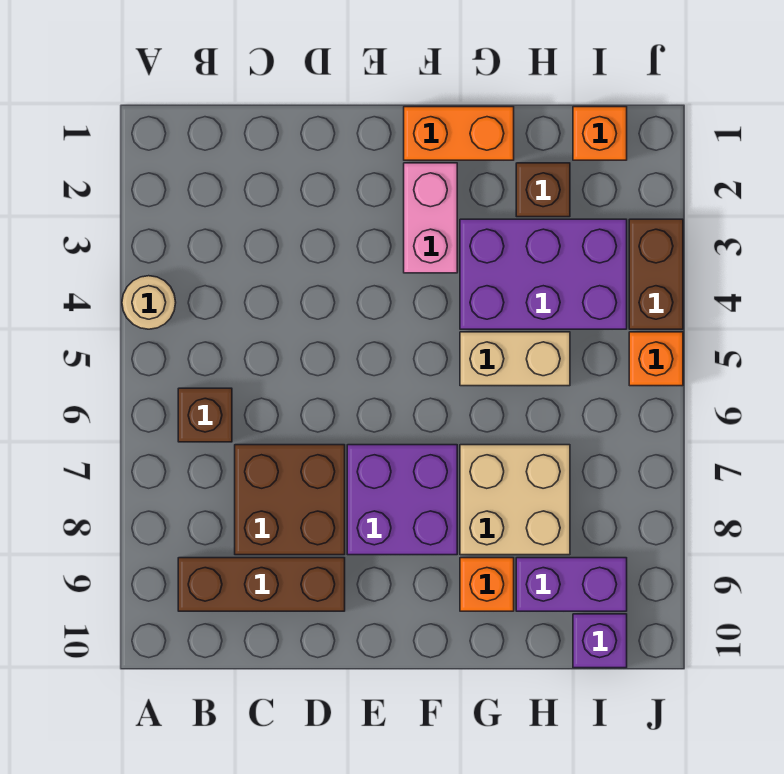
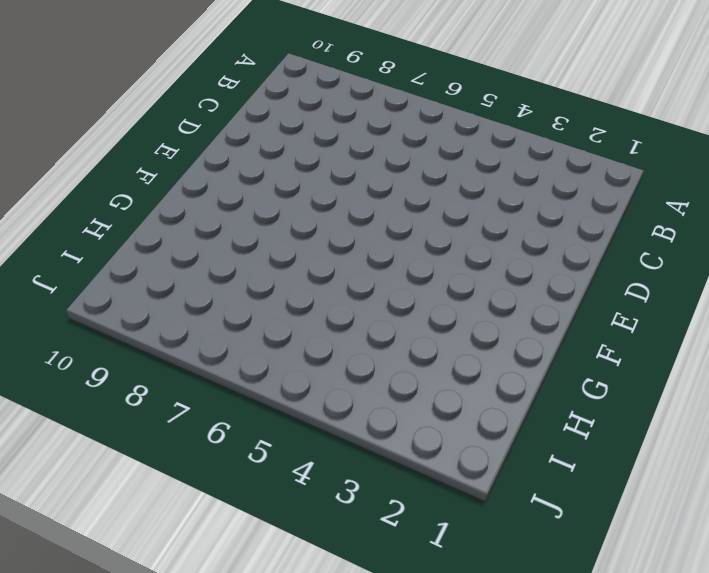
none -> tan round brick A4 level 1
none -> brown brick B6 level 1
none -> brown brick B9:D9 level 1

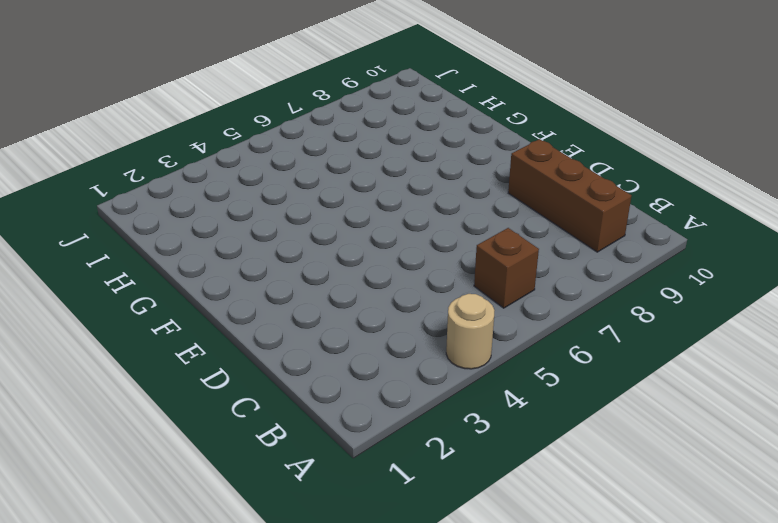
none -> brown brick C7:D8 level 1
none -> purple brick E7:F8 level 1
none -> orange brick F1:G1 level 1

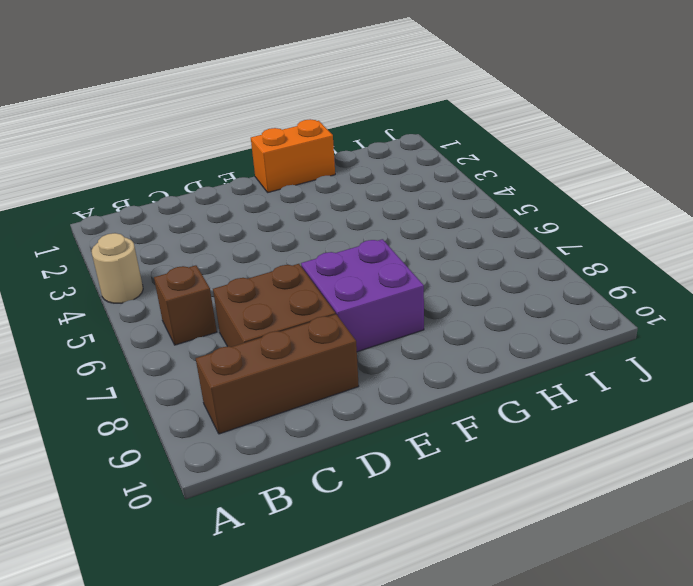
none -> pink brick F2:F3 level 1
none -> purple brick G3:I4 level 1
none -> tan brick G5:H5 level 1

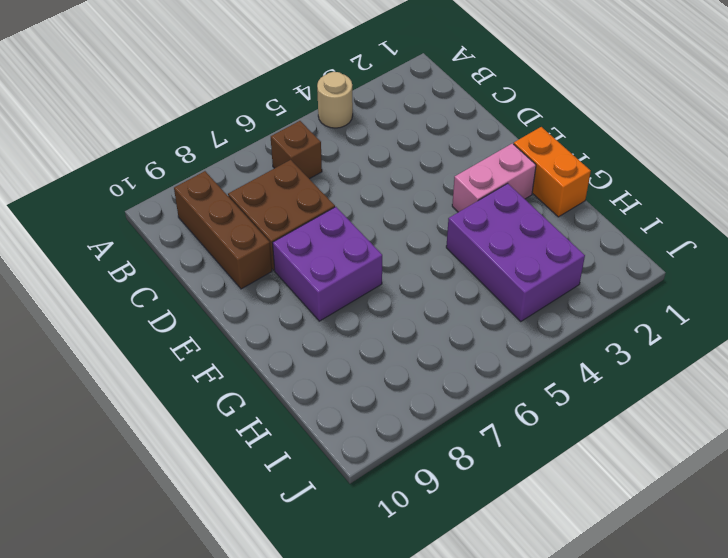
none -> tan brick G5:H5 level 1
none -> tan brick G7:H8 level 1
none -> orange brick G9 level 1

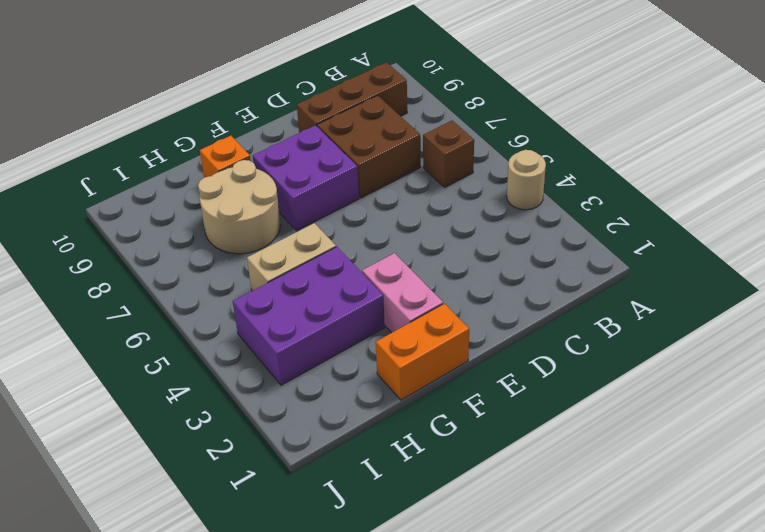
tan round brick G7:H8 level 1 -> tan brick G7:H8 level 1
none -> brown brick H2 level 1
none -> purple brick H9:I9 level 1
none -> orange brick I1 level 1

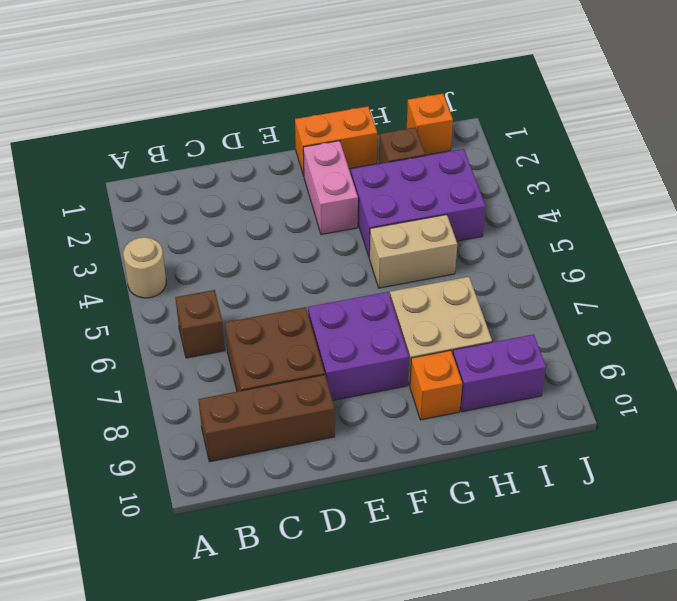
none -> purple brick I10 level 1
none -> brown brick J3:J4 level 1
none -> orange brick J5 level 1

